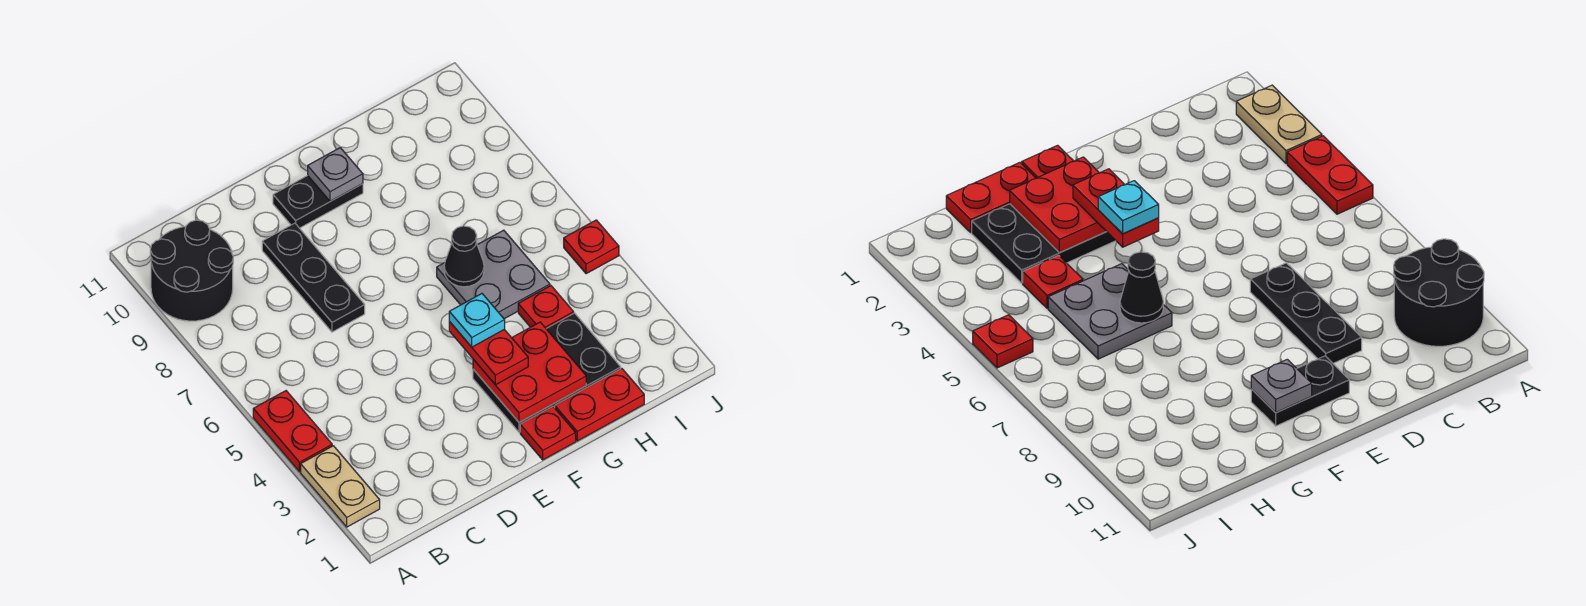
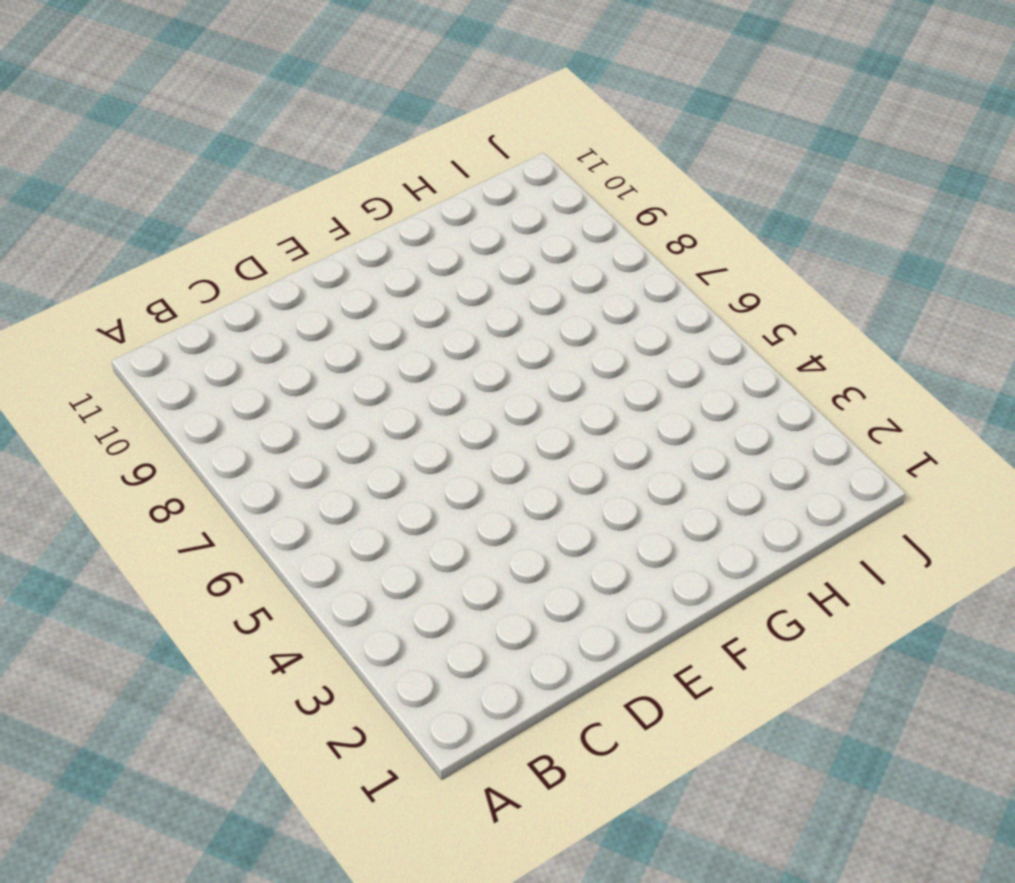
none -> tan plate A2:A3 level 1
none -> red plate A4:A5 level 1
none -> black round brick A9:B10 level 1

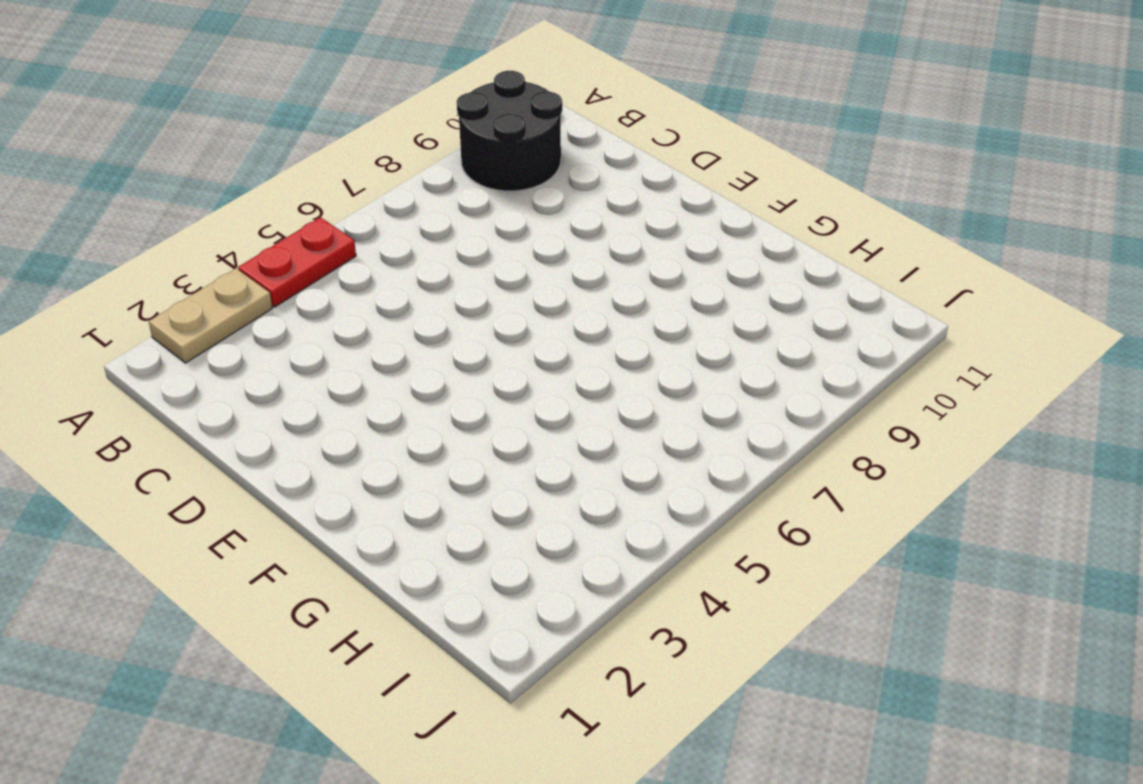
none -> black plate D7:D9 level 1
none -> black plate E10:F10 level 1
none -> red plate F1 level 1

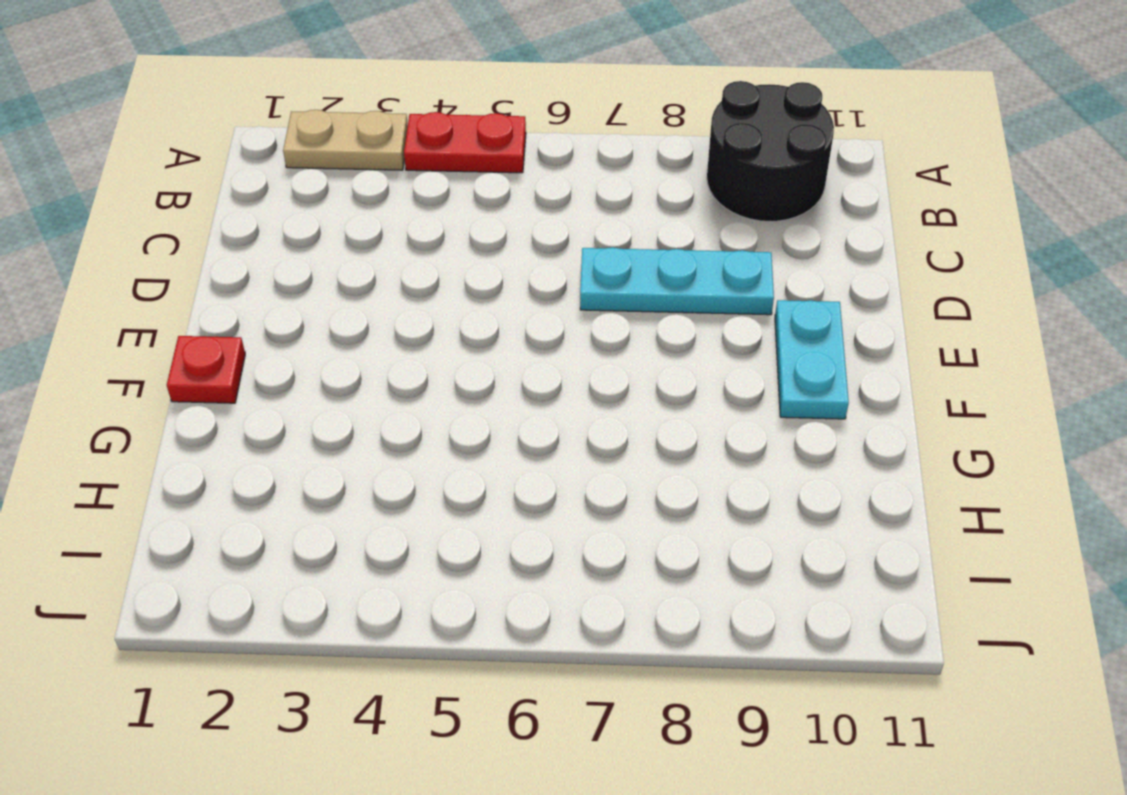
cyan plate D7:D9 level 1 -> black plate D7:D9 level 1
cyan plate E10:F10 level 1 -> black plate E10:F10 level 1
none -> black plate F2:H3 level 1
none -> red plate G1:H1 level 1
none -> grey plate G5:H6 level 1

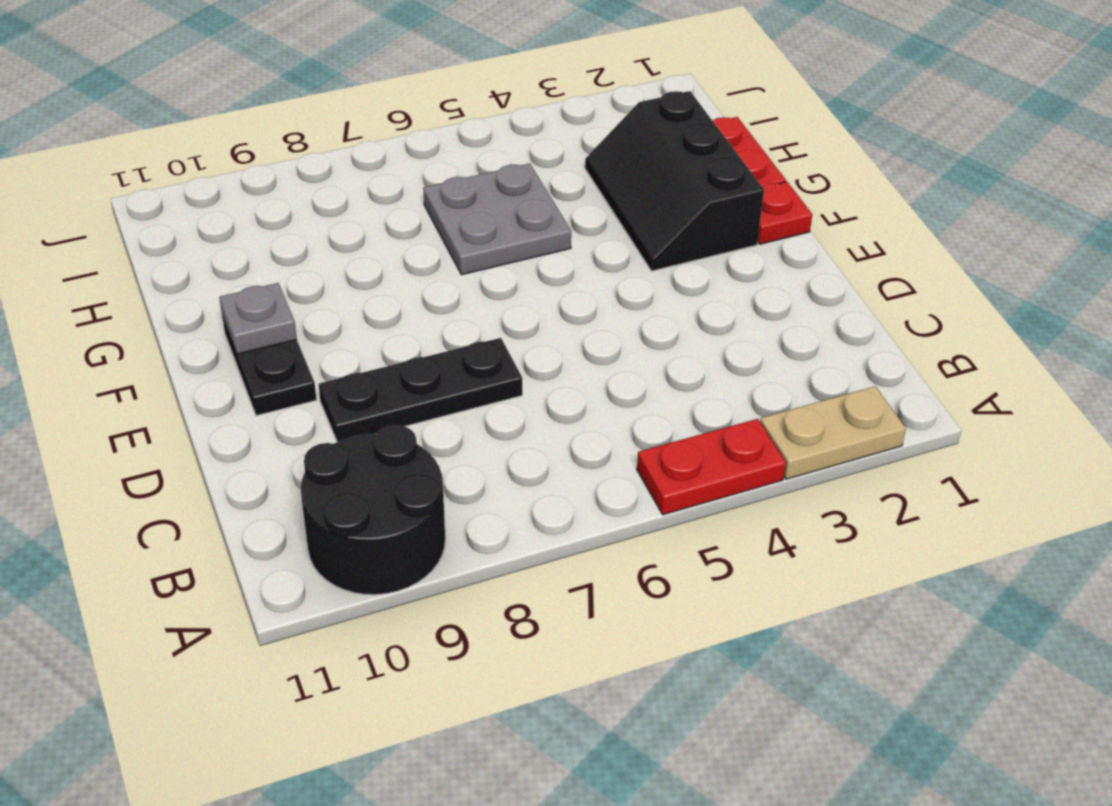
black slope F2:H3 level 1 top 2 -> black plate F2:H3 level 1
none -> red plate H4 level 1
none -> red plate J5 level 1
none -> red plate F2:G3 level 2

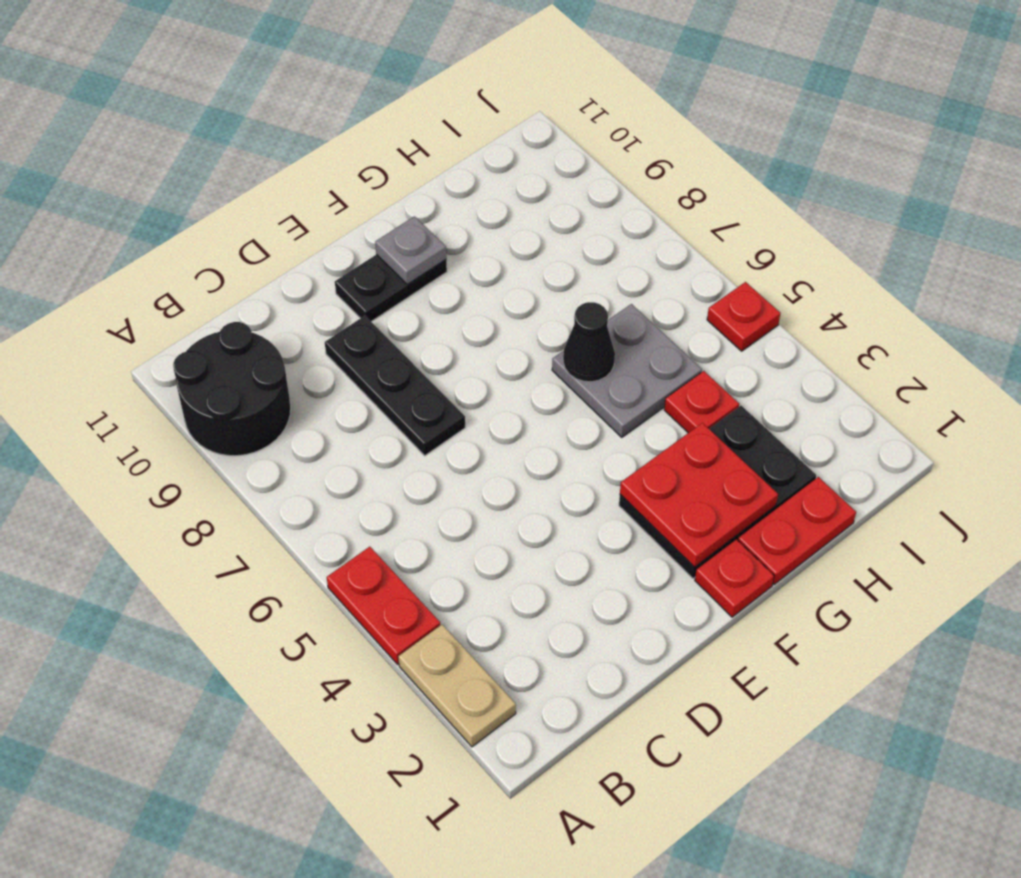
none -> red plate F3:F4 level 3
none -> cyan plate F4 level 4

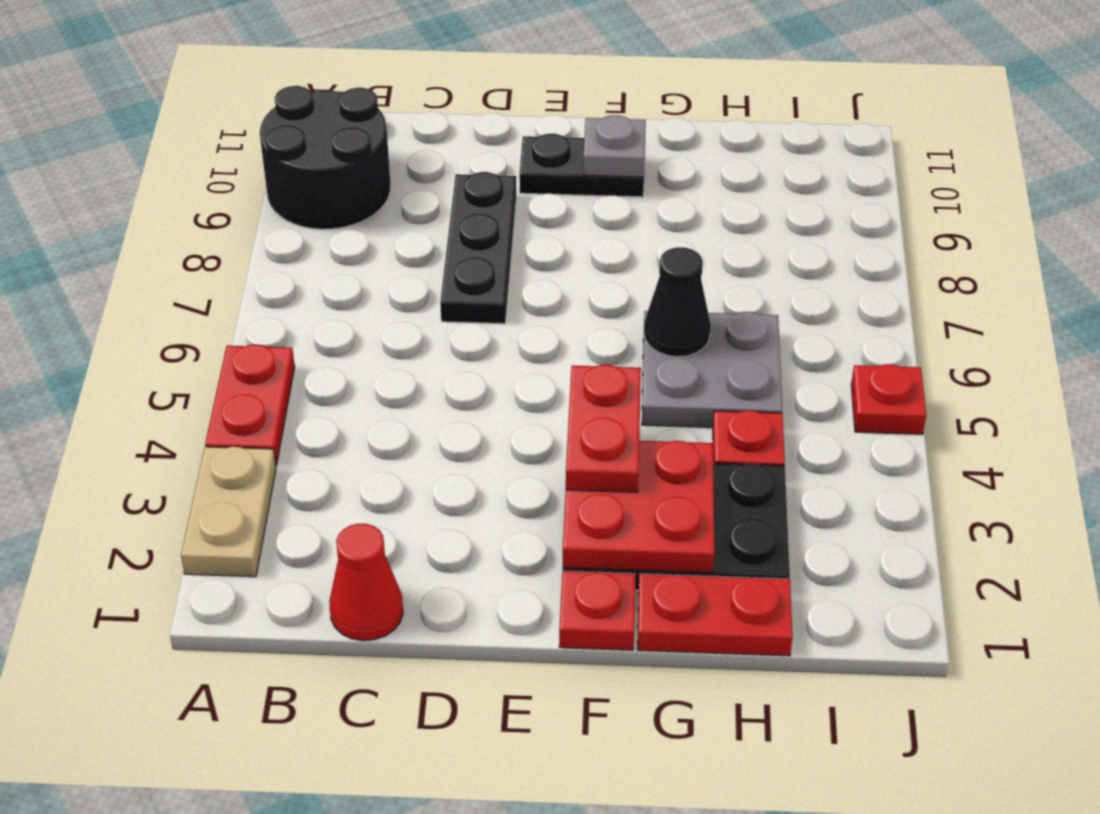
red cone C1 level 1 -> none
none -> cyan plate F4 level 4

